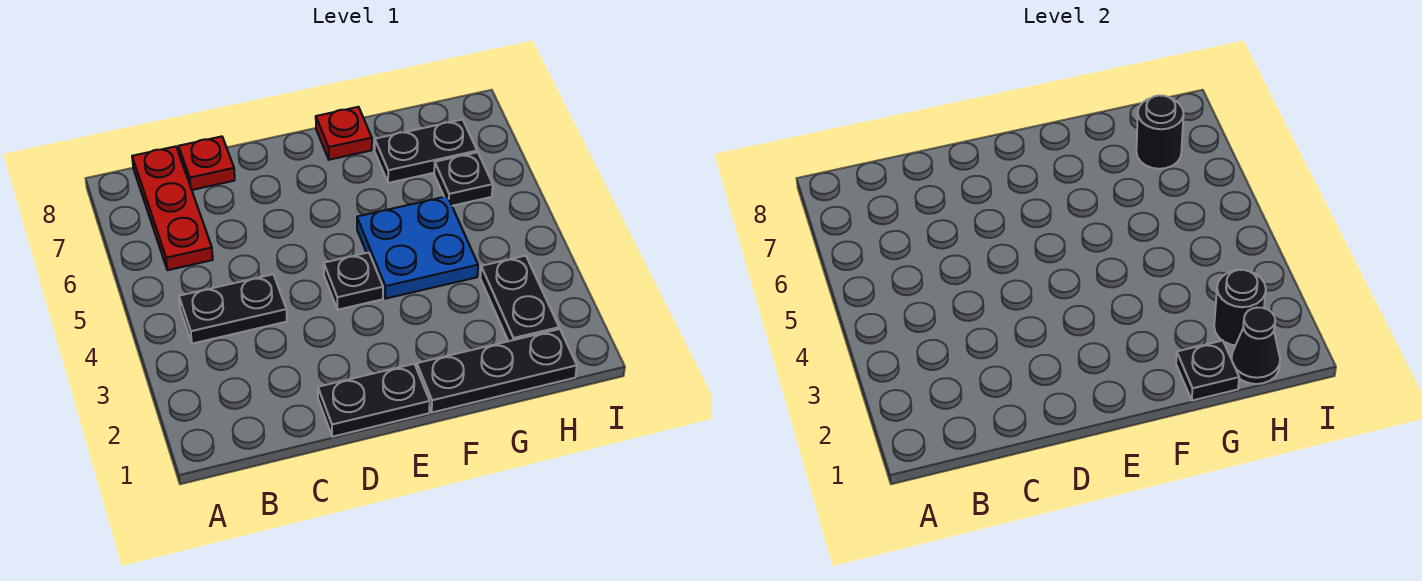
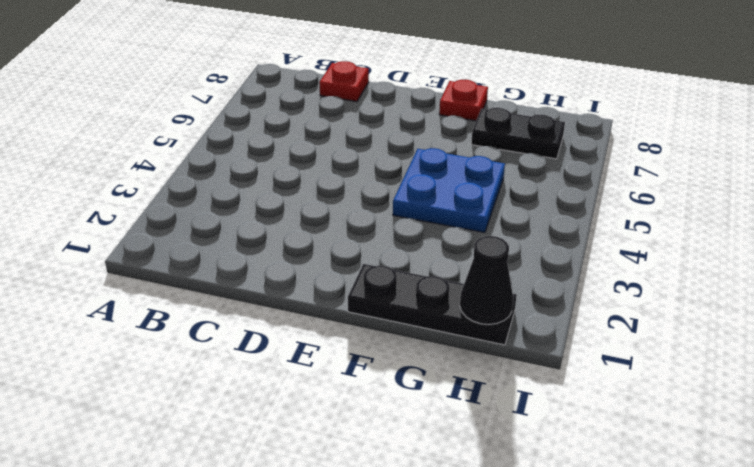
none -> black plate B4:C4 level 1
none -> red plate B6:B8 level 1
none -> black plate D1:E1 level 1

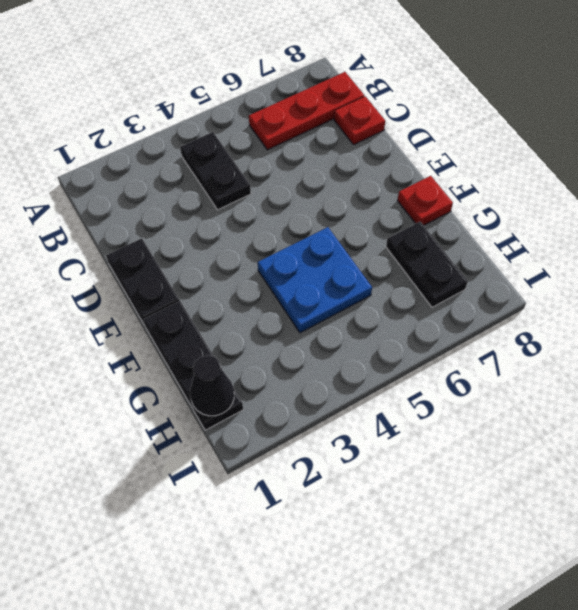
none -> black plate E4 level 1
none -> black plate H2:H3 level 1
none -> black plate H6 level 1

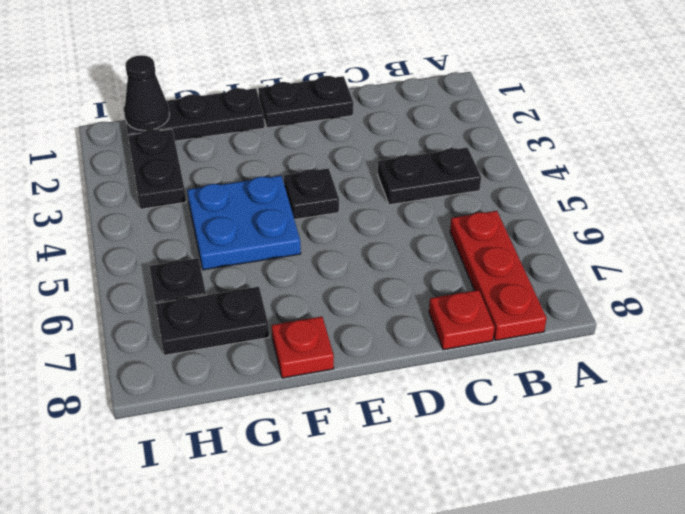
none -> black plate G1 level 2
none -> black round brick H2 level 2
none -> black round brick H7 level 2

